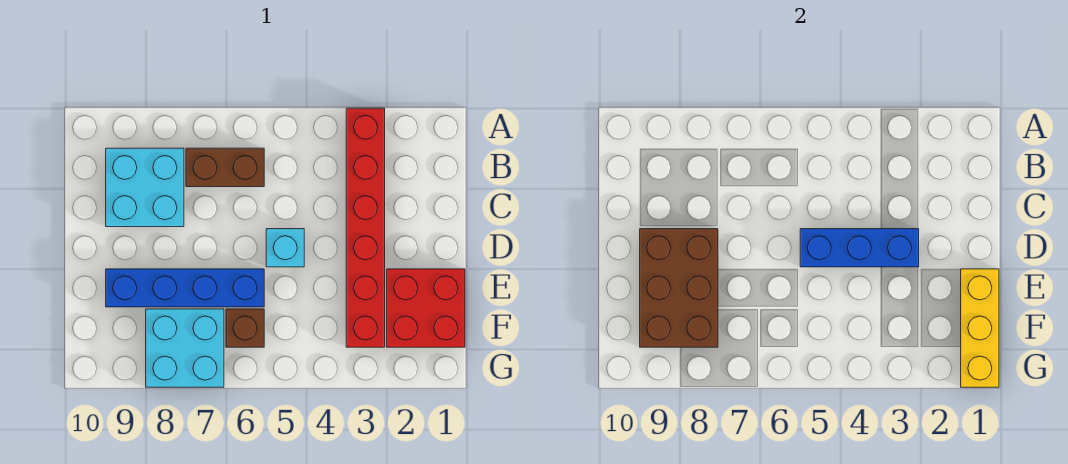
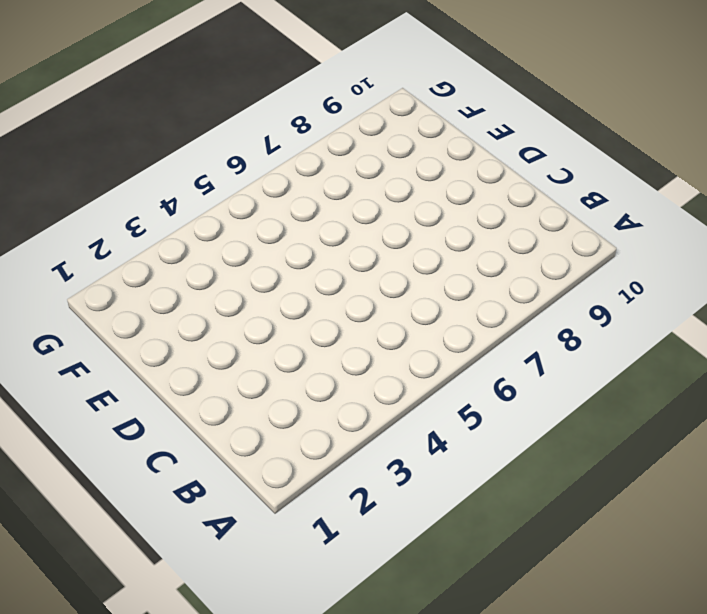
none -> red brick A3:F3 level 1
none -> brown brick B6:B7 level 1

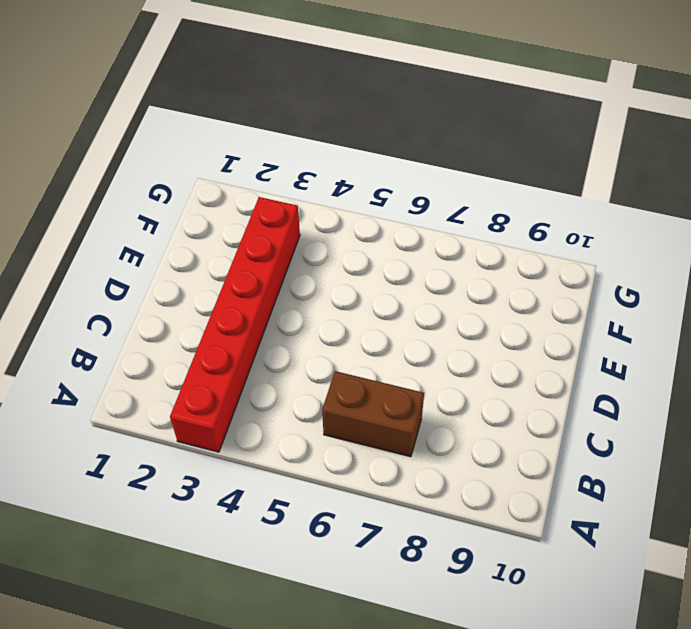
none -> cyan brick B8:C9 level 1
none -> cyan brick D5 level 1

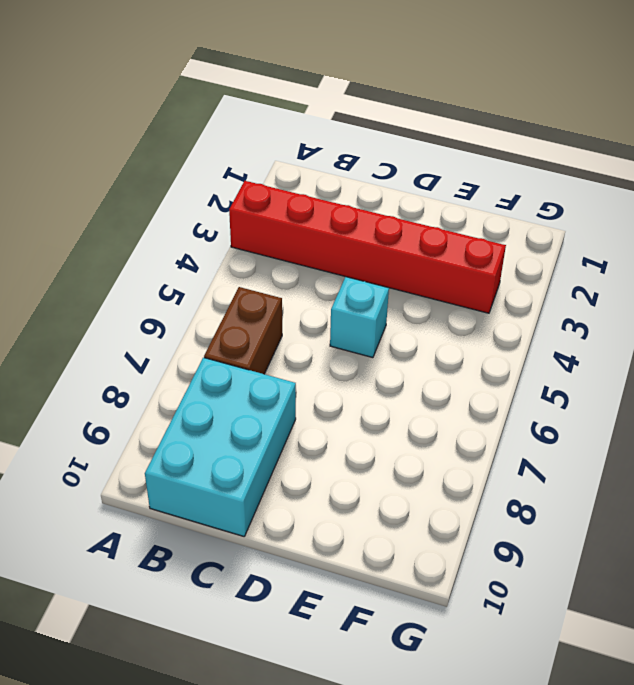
cyan brick B8:C10 level 1 -> cyan brick B8:C9 level 1
none -> red brick E1:F2 level 1
none -> blue brick E6:E9 level 1

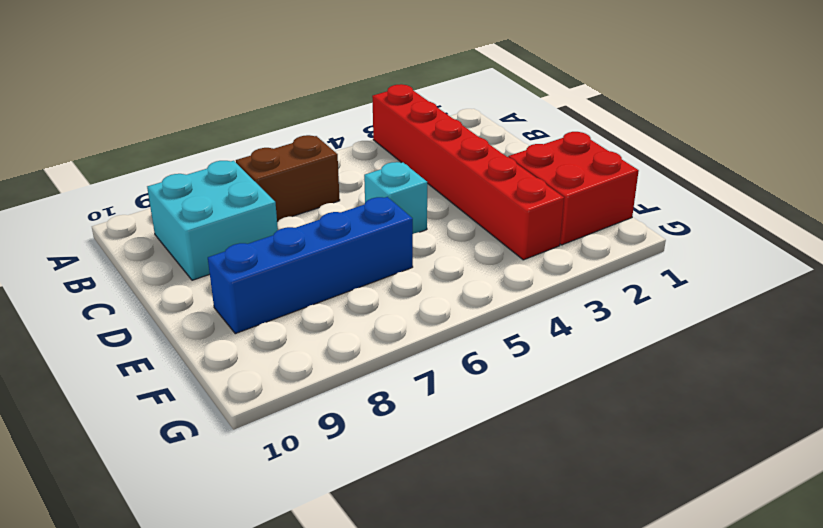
none -> brown brick F6 level 1
none -> cyan brick F7:G8 level 1

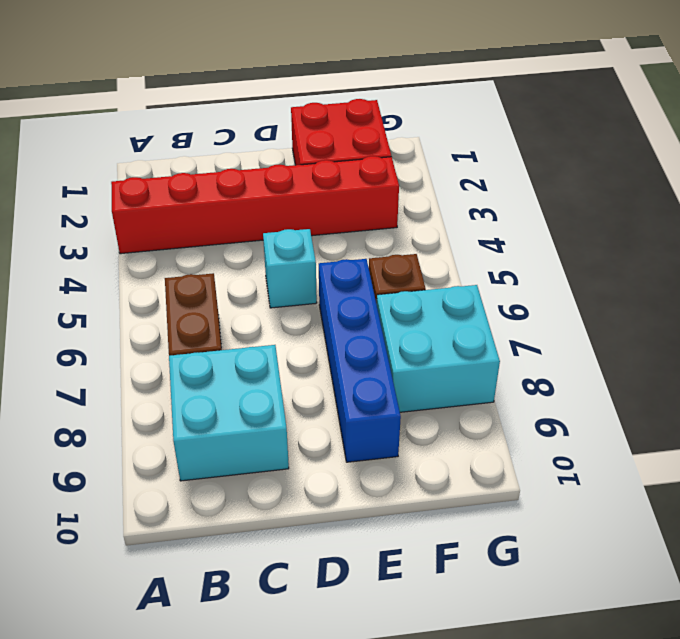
none -> blue brick D3:D5 level 2
none -> brown brick D8:F9 level 2

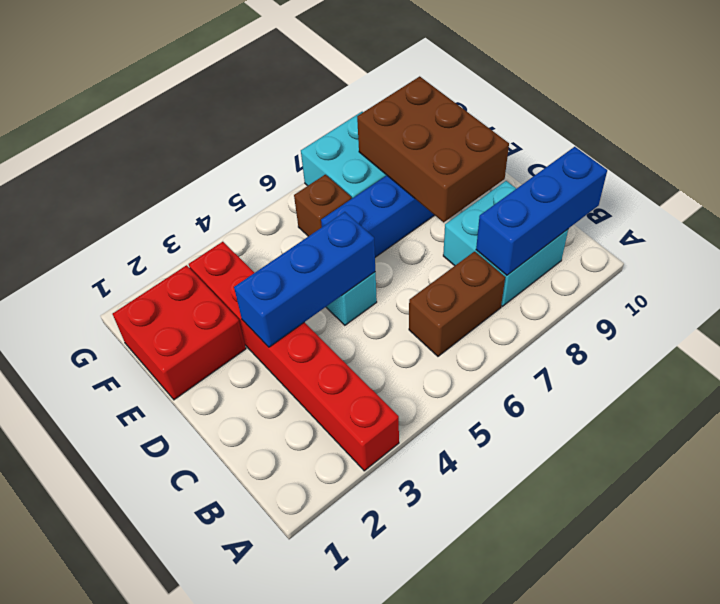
blue brick B8:B10 level 2 -> none
none -> yellow brick E1:G1 level 2

